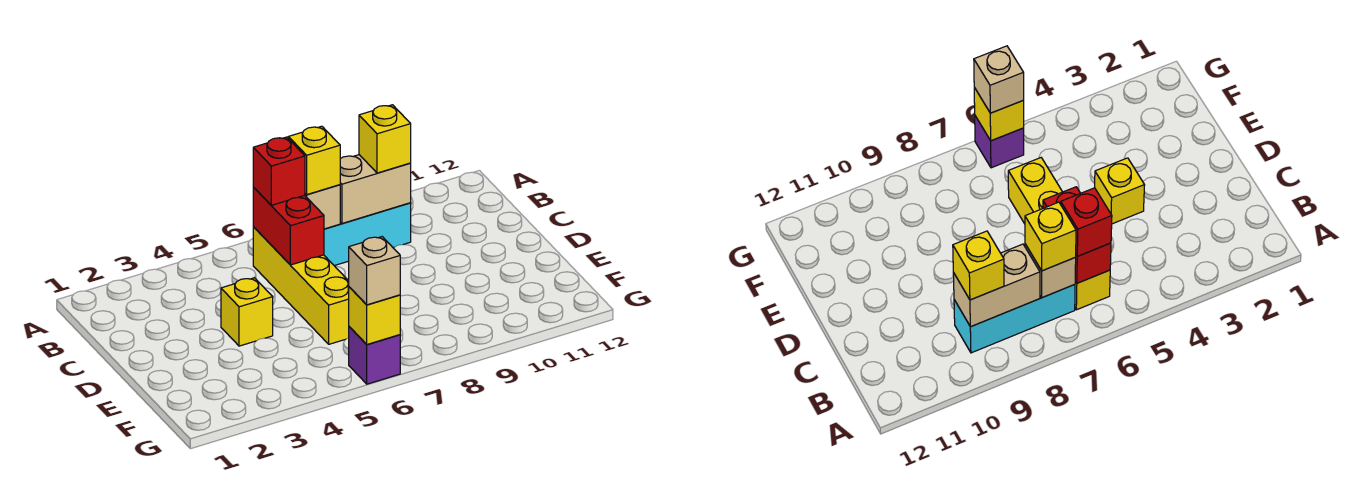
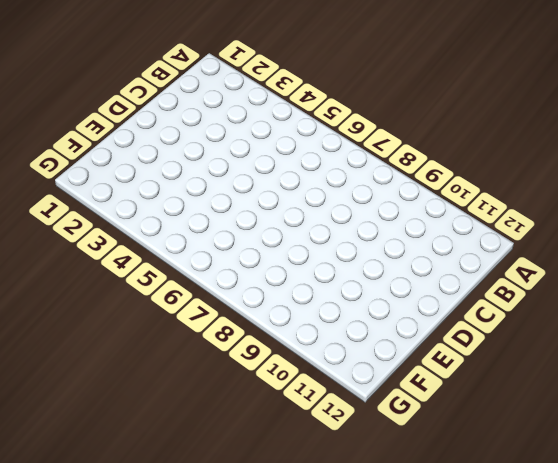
none -> yellow brick B6:E6 level 1
none -> cyan brick B7:B9 level 1
none -> yellow brick D4 level 1

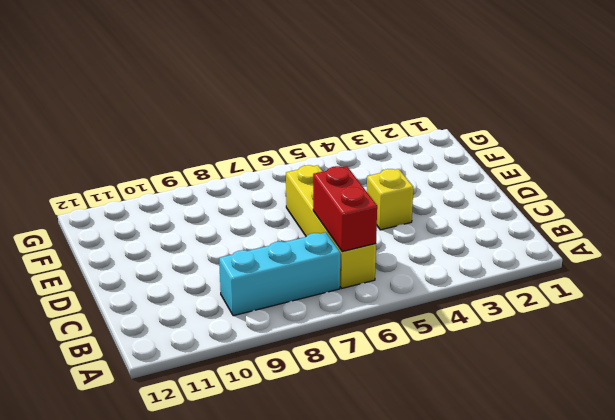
none -> purple brick G6 level 1
none -> tan brick B7 level 2
none -> tan brick B8:B9 level 2

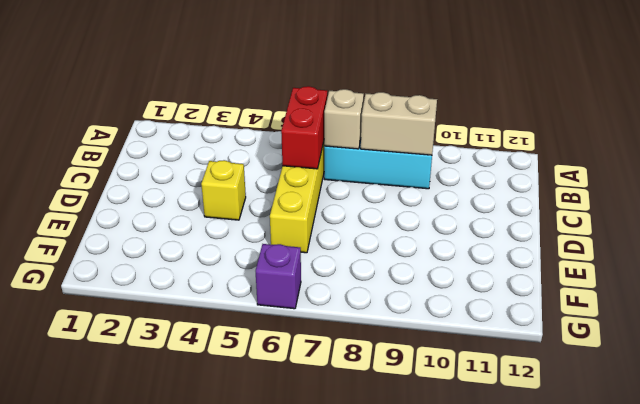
none -> yellow brick G6 level 2
none -> red brick B6 level 3
none -> yellow brick B7 level 3

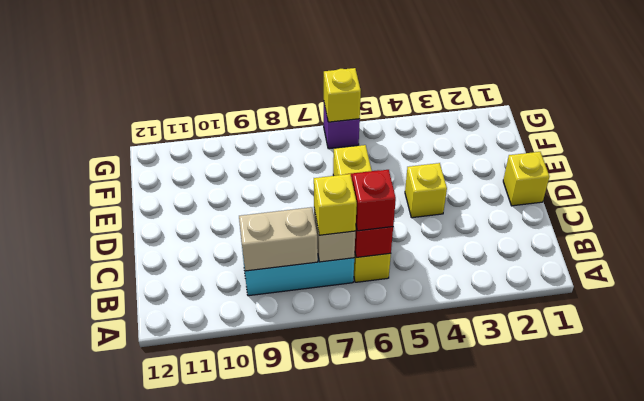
yellow brick D1 level 1 -> yellow brick B9 level 3
none -> tan brick G6 level 3

